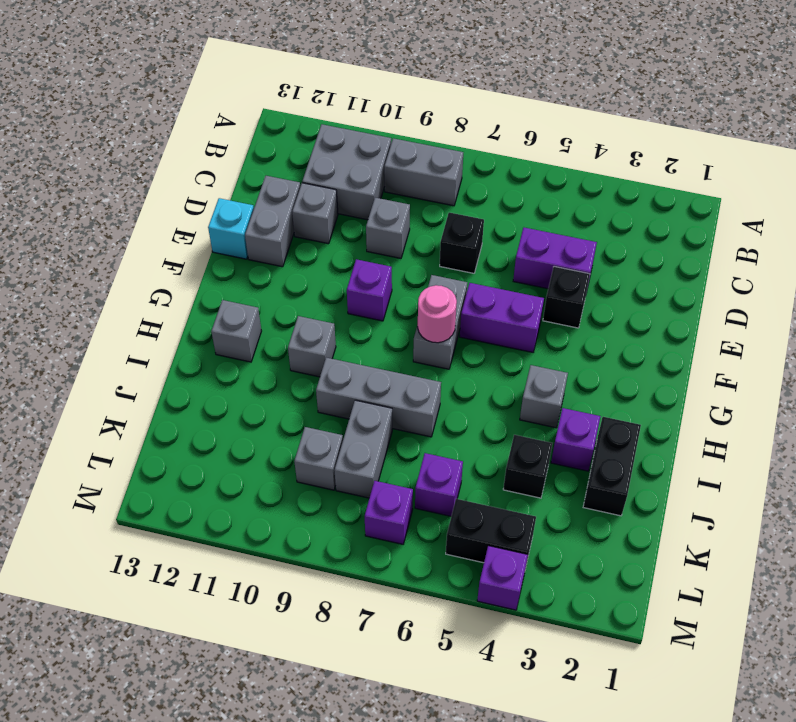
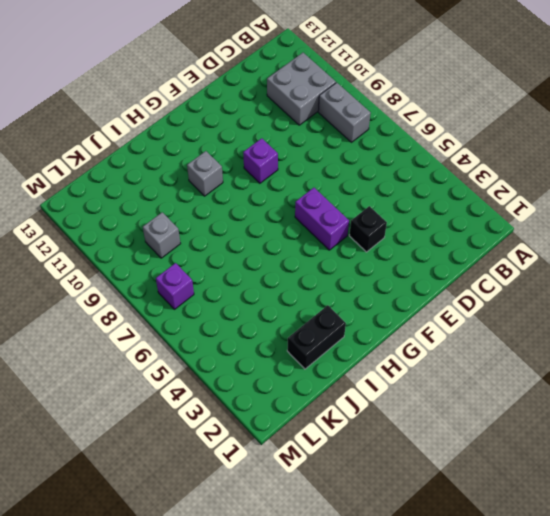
none -> purple brick D4:D5 level 1
none -> black brick D7 level 1
none -> grey brick D9 level 1

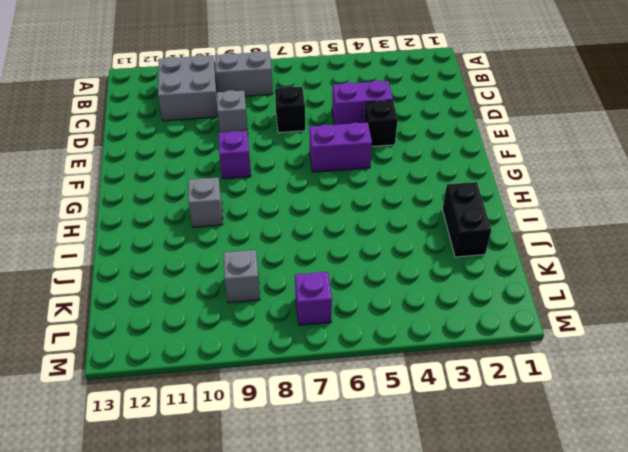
none -> grey brick D11 level 1
none -> grey brick D12:E12 level 1
none -> cyan brick E13 level 1

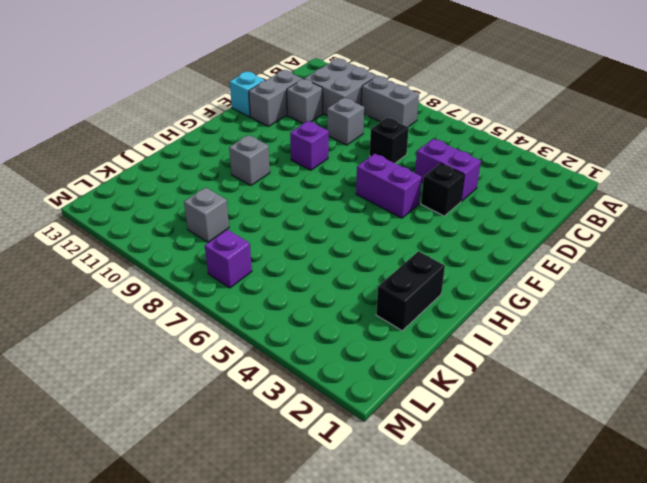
none -> grey brick F7:G7 level 1
none -> grey brick H4 level 1
none -> grey brick H12 level 1

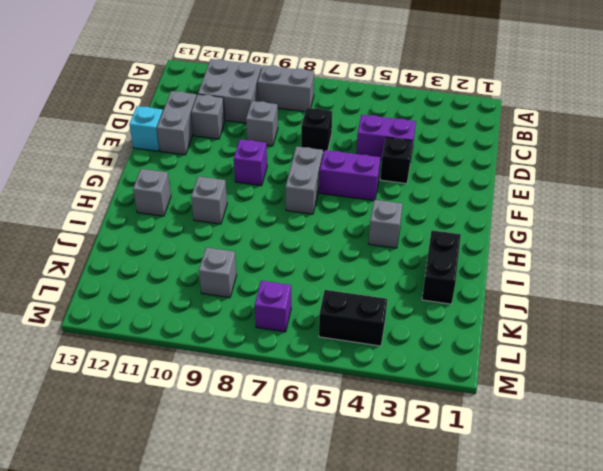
none -> purple brick I3 level 1
none -> grey brick I7:I9 level 1
none -> black brick J4 level 1

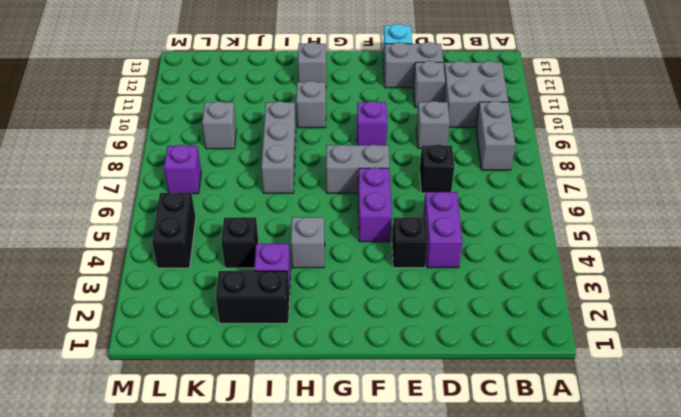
none -> grey brick J8:K8 level 1
none -> purple brick K6 level 1
none -> purple brick M4 level 1

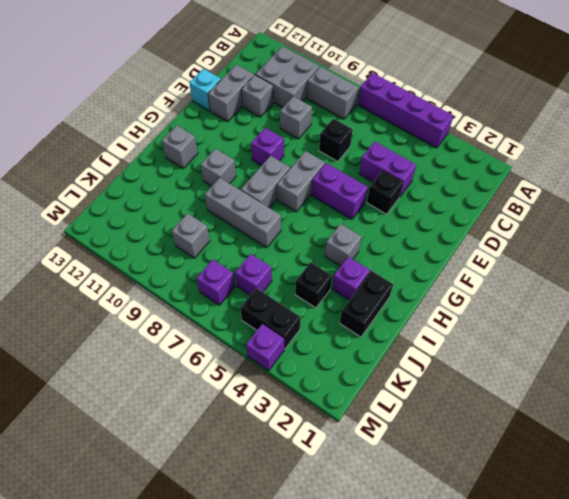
purple brick A4:A7 level 1 -> none
grey brick G8:H8 level 1 -> grey brick J8:K8 level 1
none -> pink round brick G7 level 2

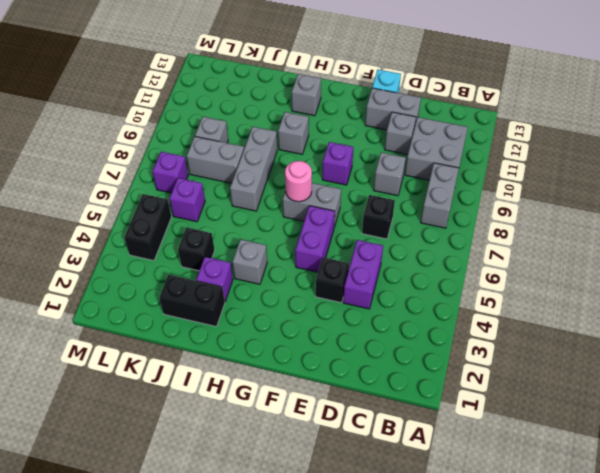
none -> purple brick M4 level 1

